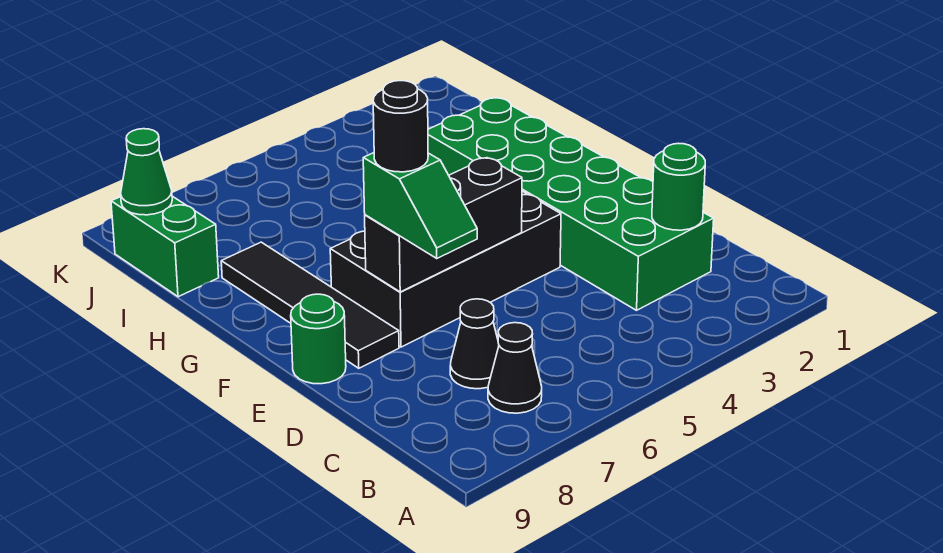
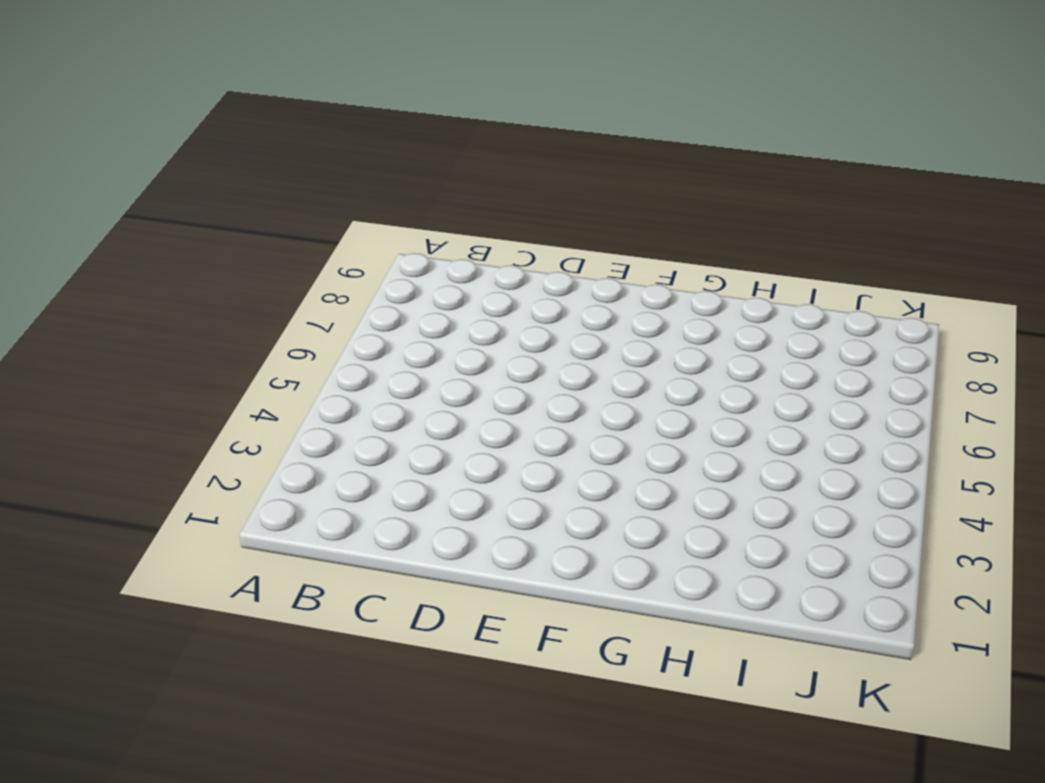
none -> black cone B7 level 1
none -> green brick C2:H3 level 1
none -> black cone C7 level 1

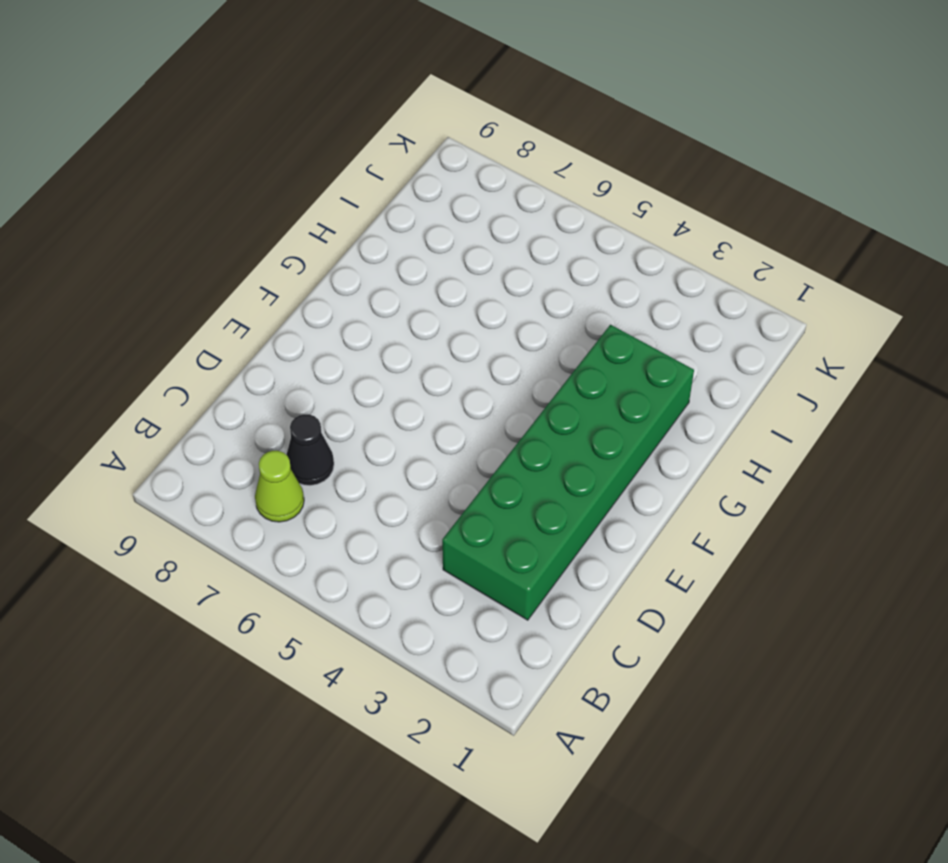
lime cone B7 level 1 -> black cone B7 level 1
none -> black brick E4:F7 level 1
none -> black tile E8:H8 level 1
none -> green round brick E9 level 1

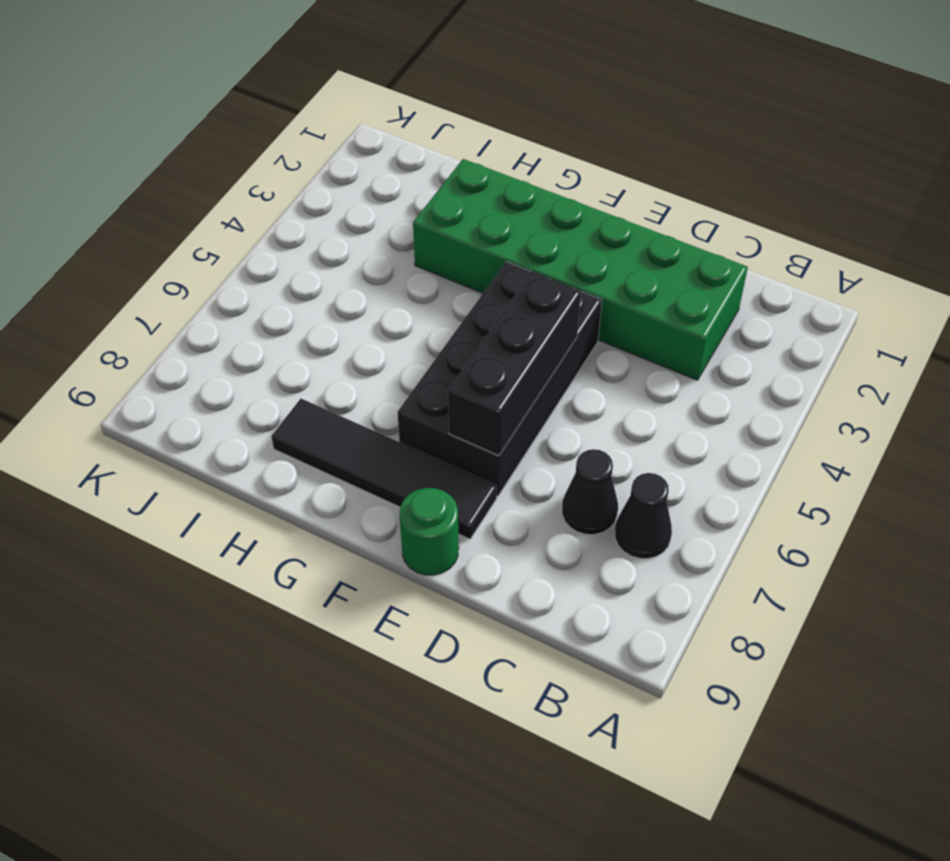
none -> green brick I9:J9 level 1
none -> green round brick C2 level 2
none -> green cone J9 level 2

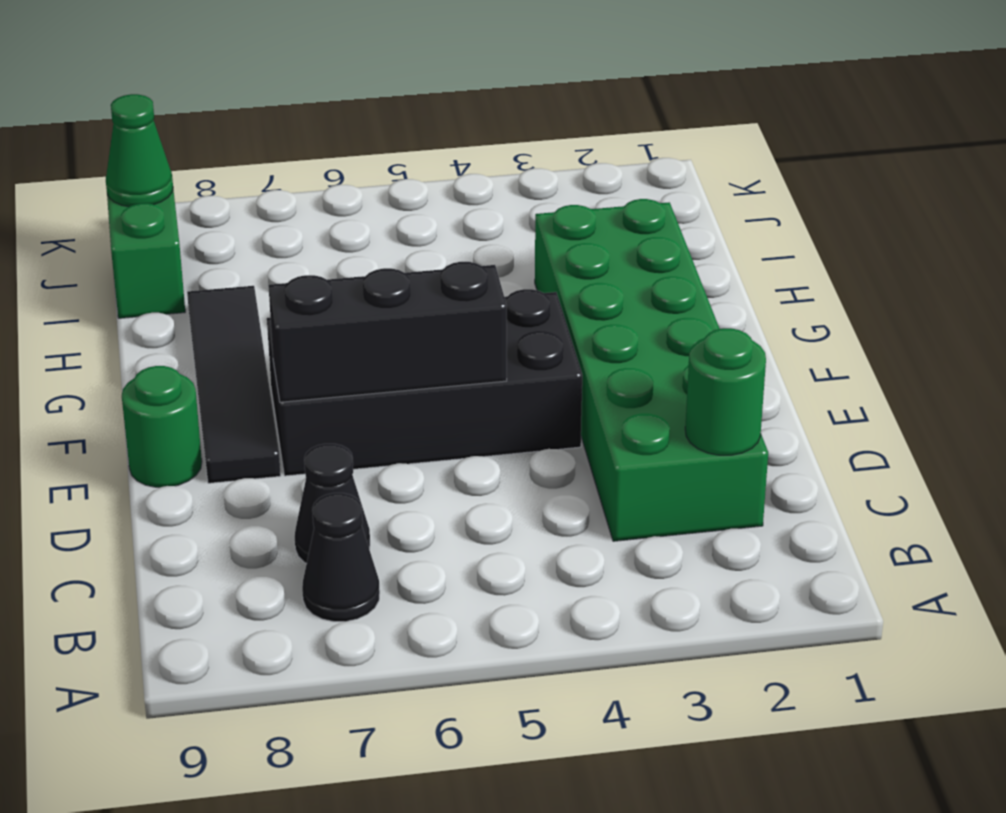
none -> green slope D7:E7 level 3 top E
none -> black round brick E7 level 4

